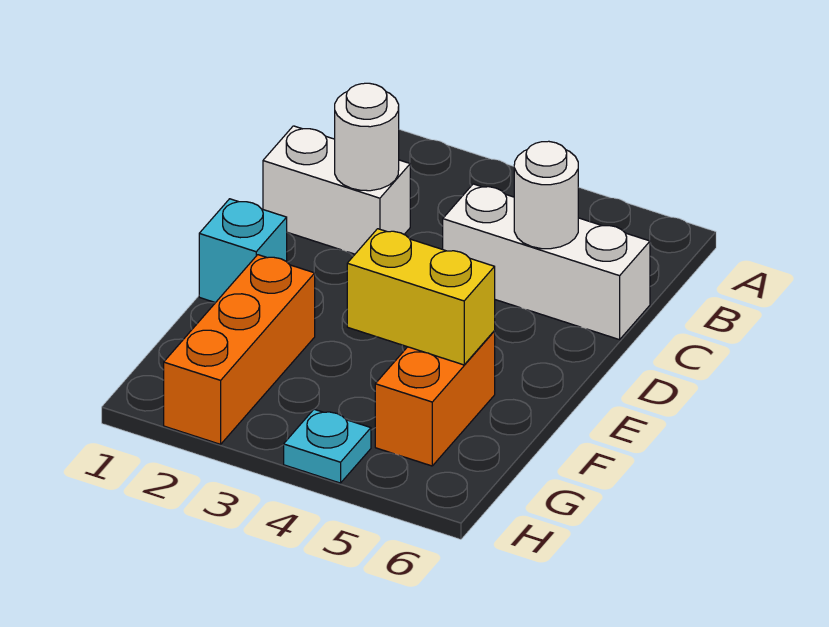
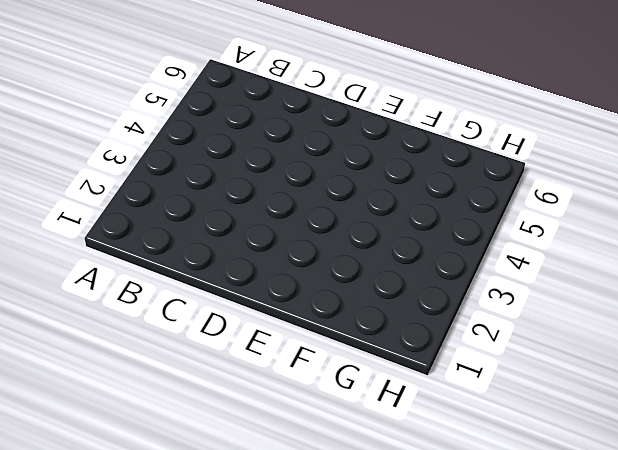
none -> white brick C1:C2 level 1
none -> white brick C4:C6 level 1

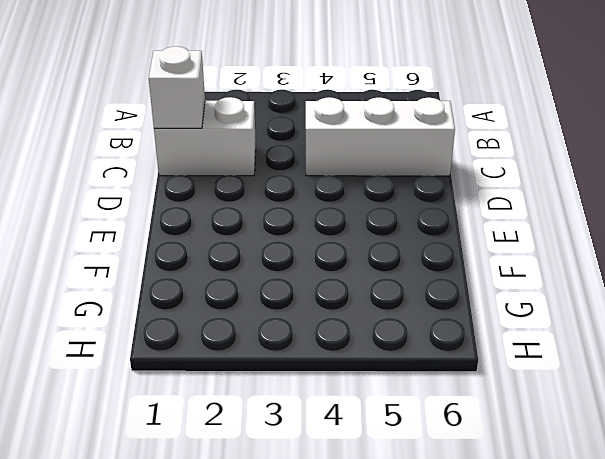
white brick C1 level 2 -> none
none -> cyan brick E1 level 1
none -> orange brick F2:H2 level 1

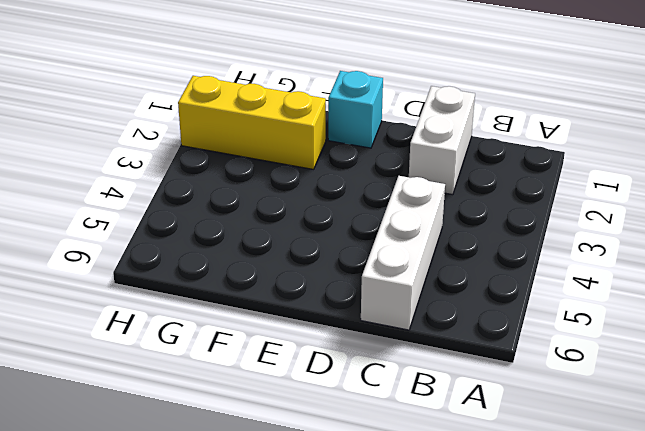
yellow brick F2:H2 level 1 -> orange brick F2:H2 level 1
none -> orange brick F5:G5 level 1
none -> cyan plate H4 level 1

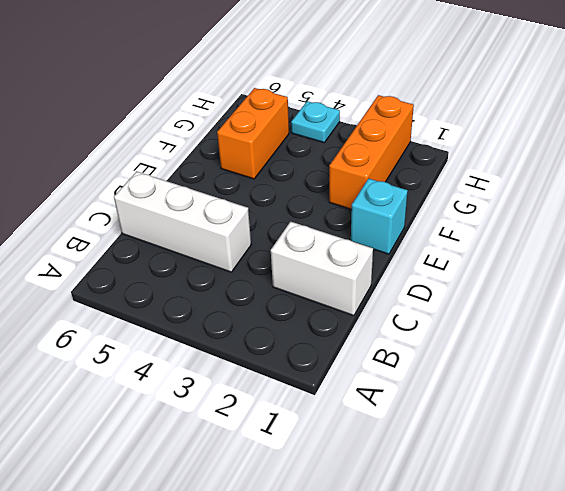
none -> white round brick C2 level 2
none -> white round brick C5 level 2

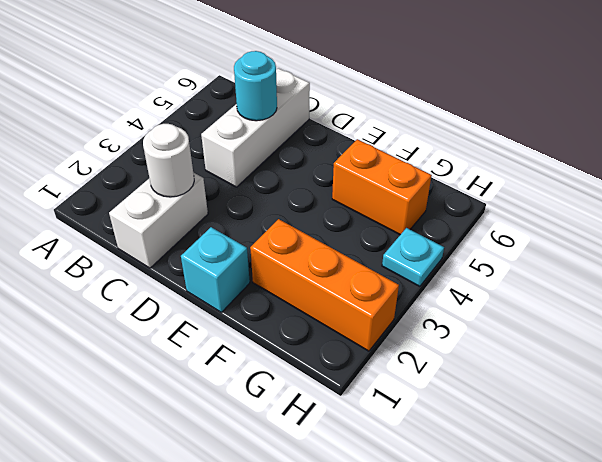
cyan round brick C5 level 2 -> white round brick C5 level 2
none -> yellow brick F4:F5 level 2

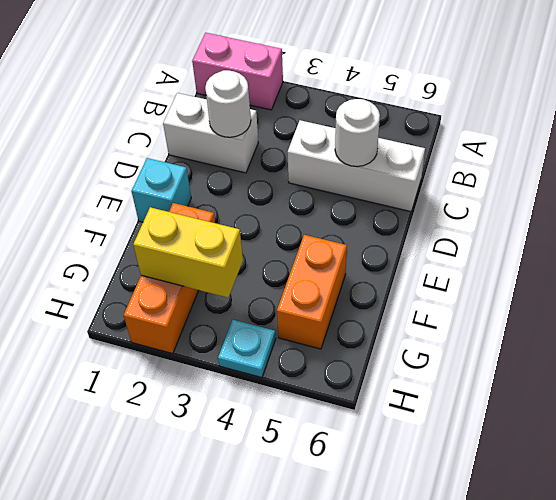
pink brick A1:A2 level 1 -> none
yellow brick G2:G3 level 2 -> yellow brick F4:F5 level 2

